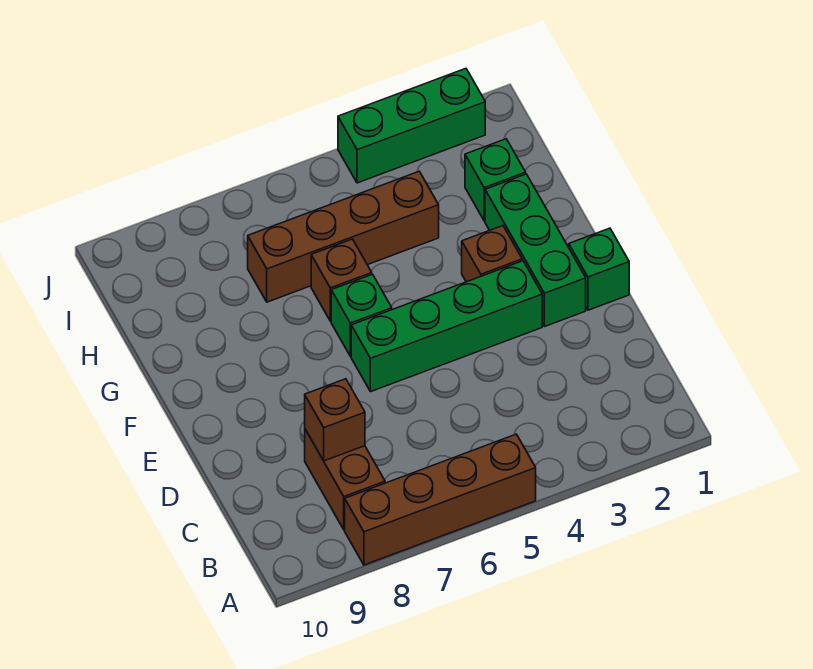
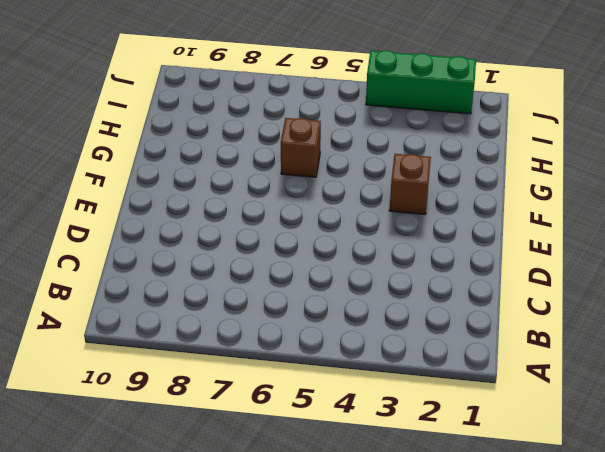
none -> brown brick A5:A8 level 1
none -> brown brick B8:C8 level 1
none -> green brick E1 level 1

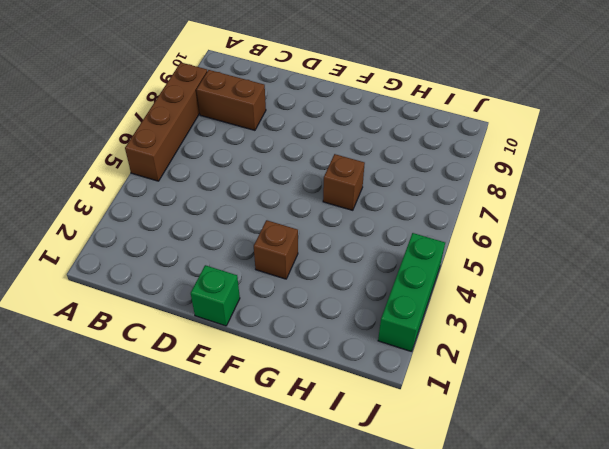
none -> green brick E2:G2 level 1
none -> green brick E3:E6 level 1
none -> green brick F6 level 1

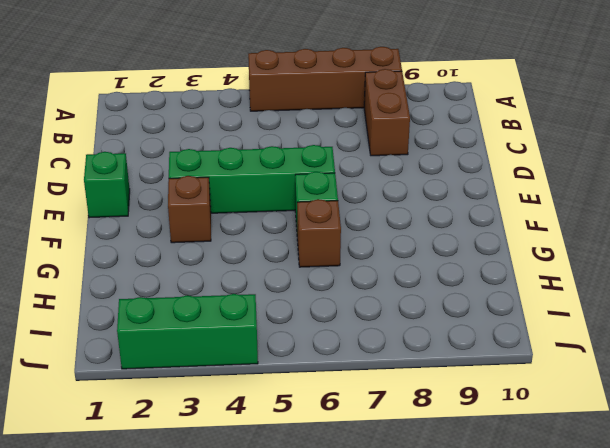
none -> green brick E2:G2 level 1
none -> green brick H2 level 1
none -> brown brick H4:H7 level 1

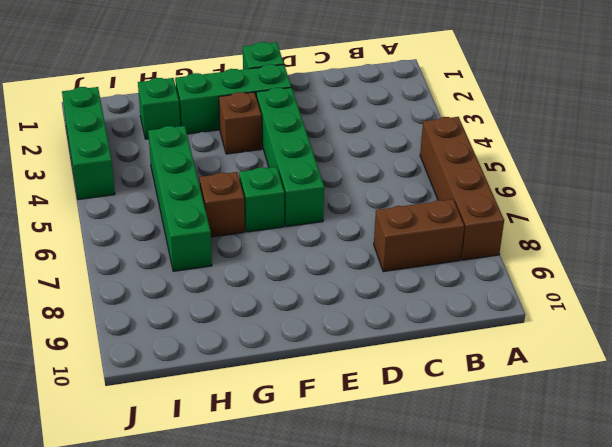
green brick H4:H7 level 1 -> brown brick H4:H7 level 1
none -> brown brick C8 level 2

